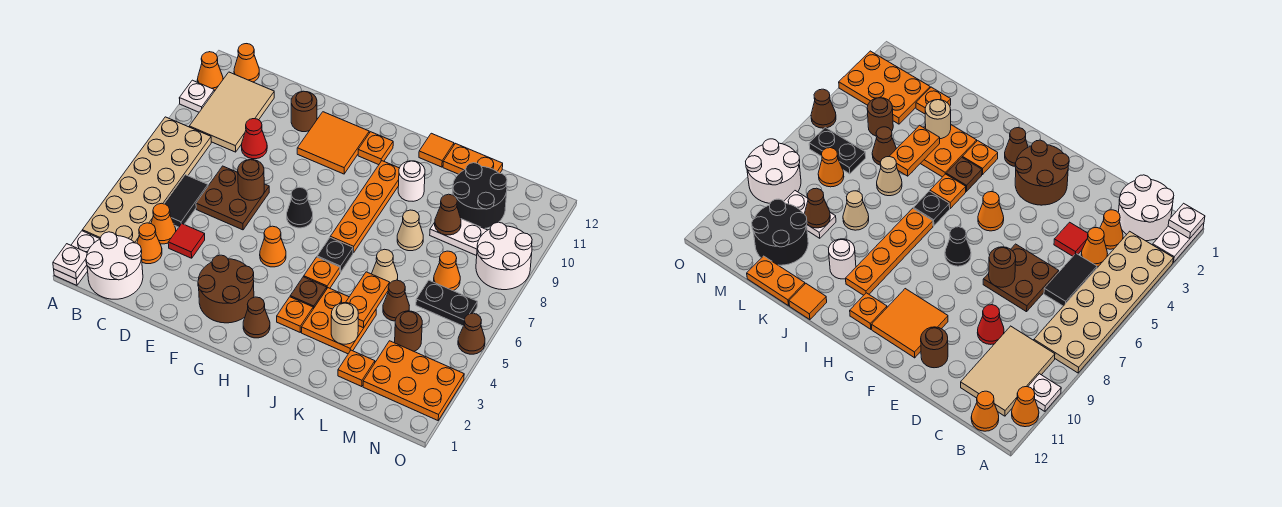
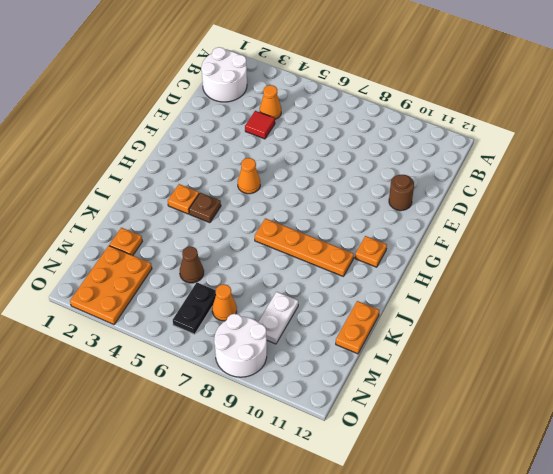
none -> white plate A1:A2 level 1
none -> tan plate A3:B8 level 1
none -> white plate A10 level 1
none -> orange cone A11 level 1

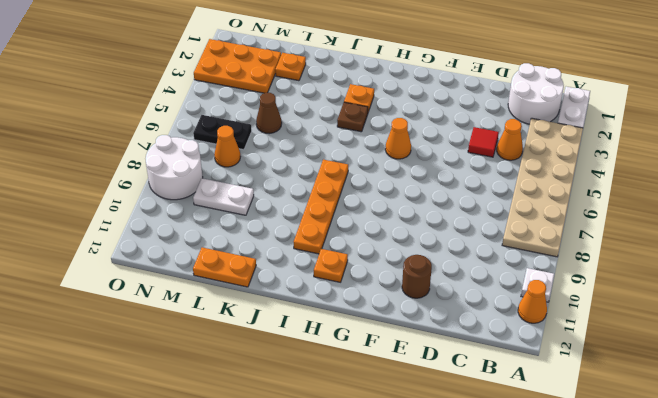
none -> tan tile B9:C11 level 1
none -> orange cone B12 level 1
none -> orange cone C3 level 1
none -> black tile C5:C6 level 1

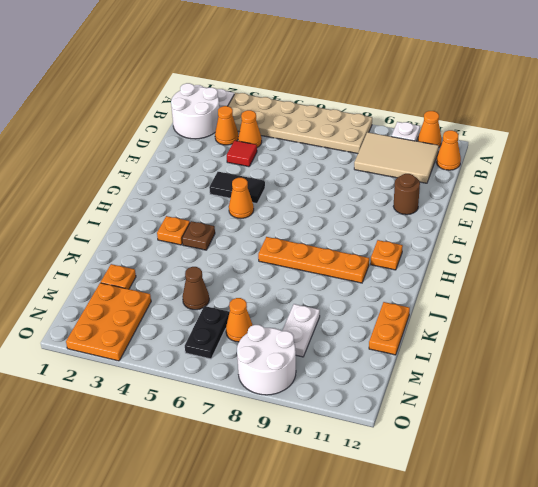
black tile F4:F5 level 1 -> black tile C5:C6 level 1
none -> brown plate D6:E7 level 1
none -> red cone D9 level 1
none -> brown round brick F2:G3 level 1
none -> orange tile F10:G11 level 1

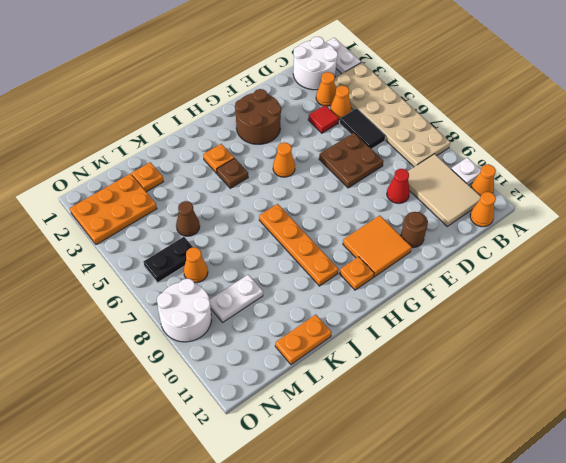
none -> black cone G7 level 1
none -> brown cone H2 level 1
none -> orange plate I5 level 1
none -> black plate I6 level 1

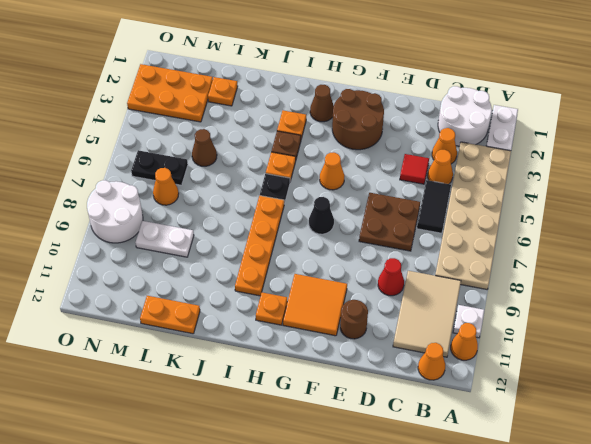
none -> orange plate J3:K4 level 1
none -> white round brick J10 level 1
none -> orange tile J12 level 1
none -> tan cone K6 level 1

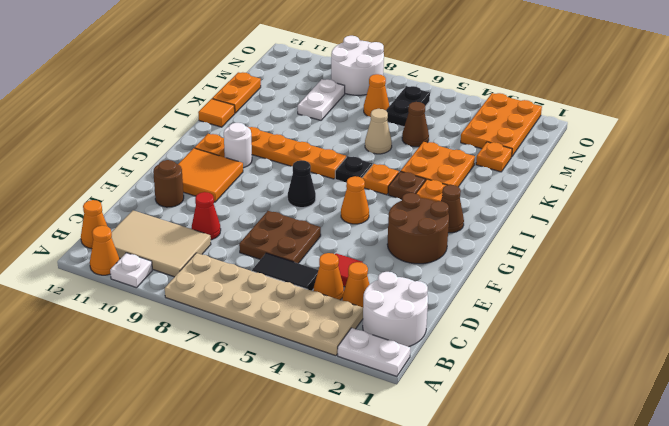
white round brick H10 level 1 -> white round brick J10 level 1
none -> tan cone K8 level 1
none -> black round brick L10:M11 level 1
none -> brown round brick M4 level 1
none -> brown cone O5 level 1

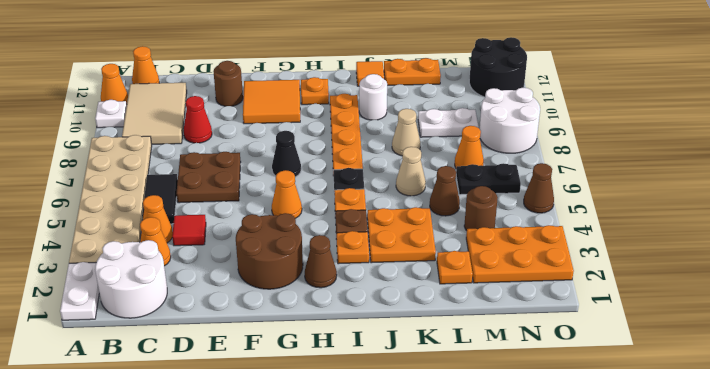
black round brick N11:O12 level 1 -> black round brick L10:M11 level 1
none -> white plate A1 level 2
none -> brown round brick E7 level 2
none -> tan round brick K3 level 2
none -> orange plate K4:K5 level 2

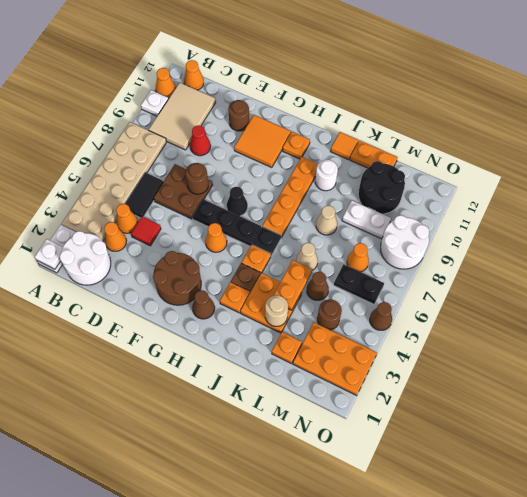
black plate F6:H6 level 1 -> none
none -> brown cone L9 level 2

